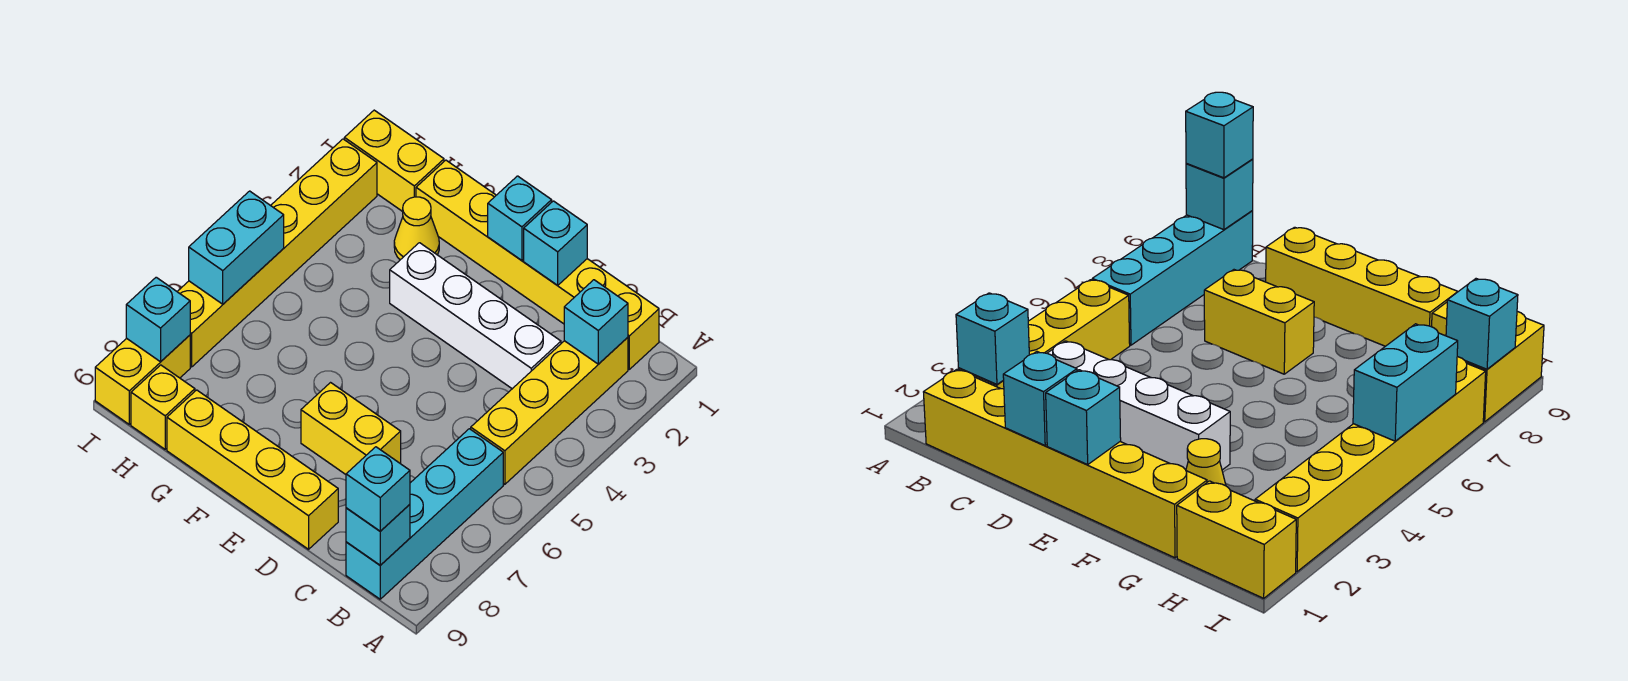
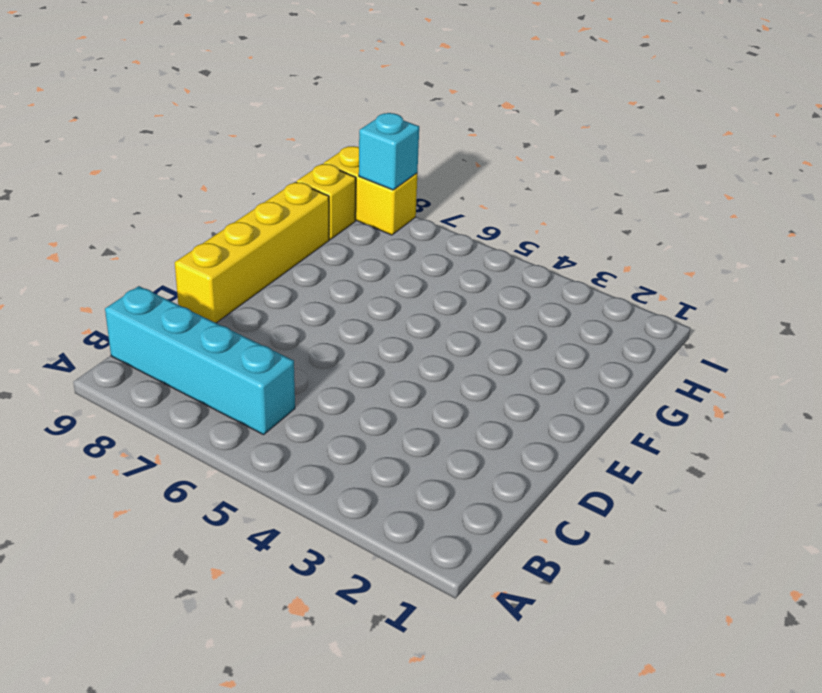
none -> yellow brick B1:G1 level 1
none -> yellow brick B2:B5 level 1
none -> white brick C3:F3 level 1

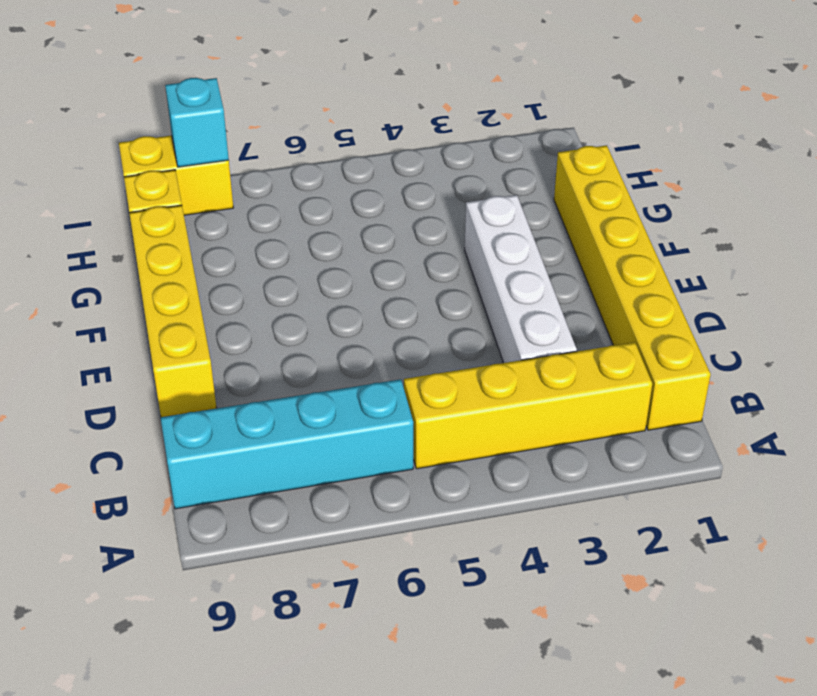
none -> yellow brick D7:E7 level 1
none -> yellow cone G2 level 1
none -> yellow brick H1:I1 level 1

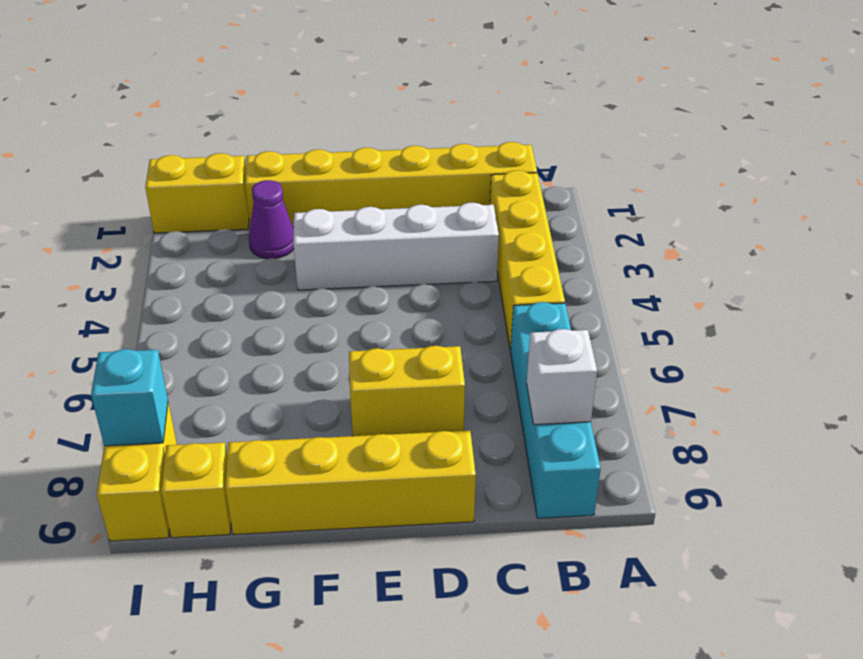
white brick B8 level 2 -> none
purple cone G2 level 1 -> yellow cone G2 level 1
none -> yellow brick I2:I7 level 1
none -> cyan brick B2 level 2
none -> cyan brick B9 level 2

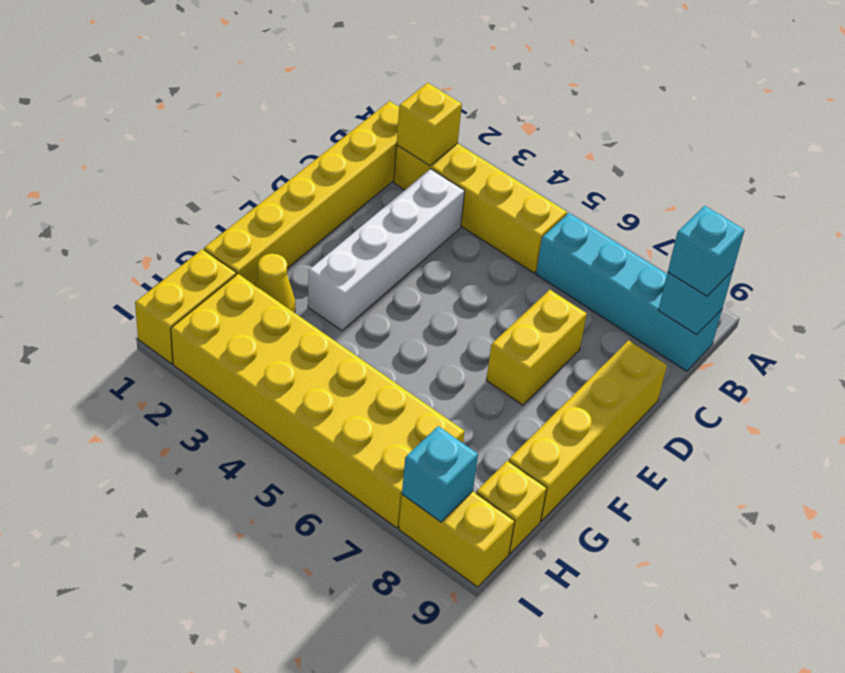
yellow brick B2 level 2 -> cyan brick B2 level 2
yellow brick H2:I7 level 1 -> yellow brick I2:I7 level 1
none -> cyan brick D1 level 2
none -> cyan brick E1 level 2
none -> cyan brick I5:I6 level 2

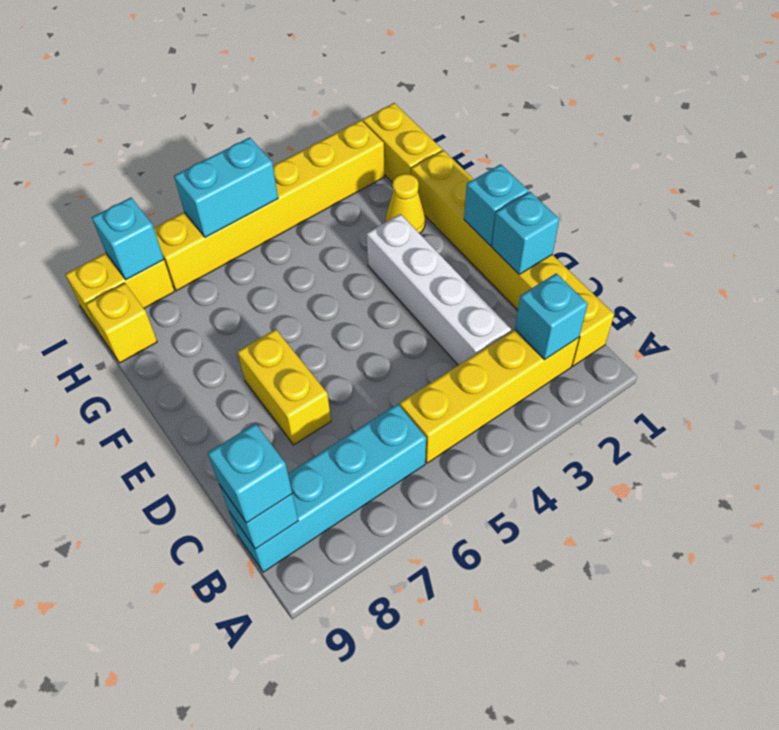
none -> yellow brick D9:G9 level 1

